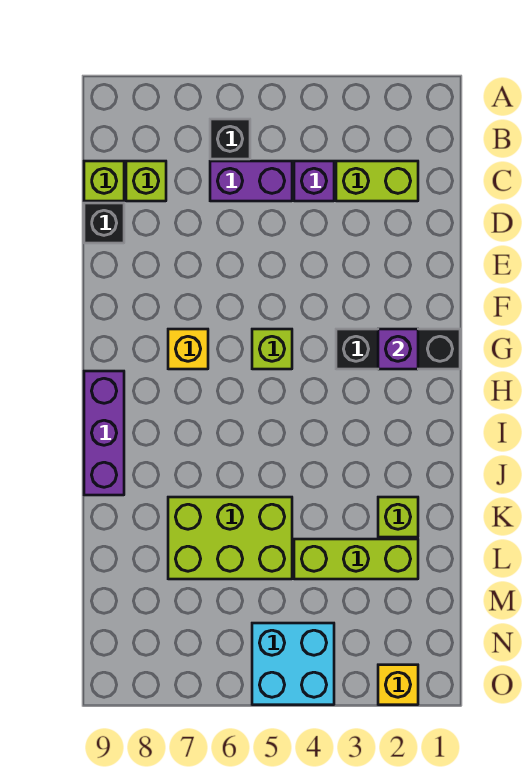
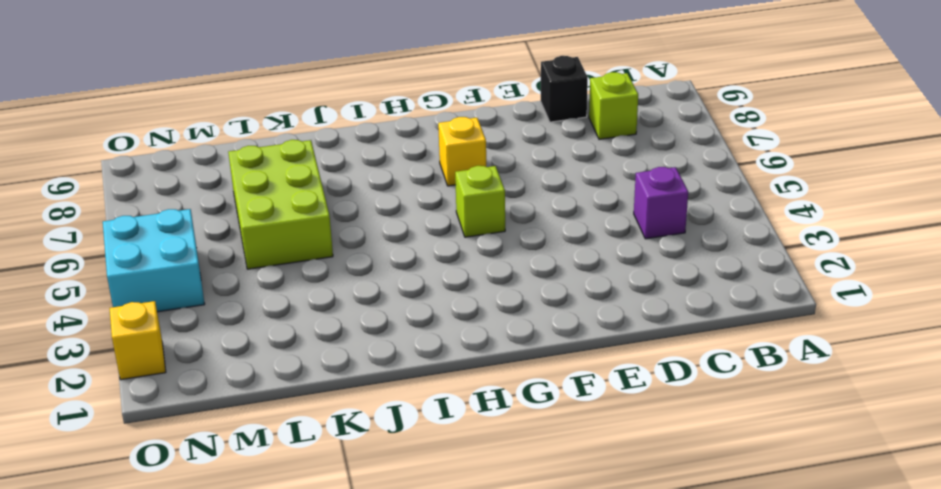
none -> black brick B6 level 1
none -> lime brick C2:C3 level 1
none -> purple brick C5:C6 level 1

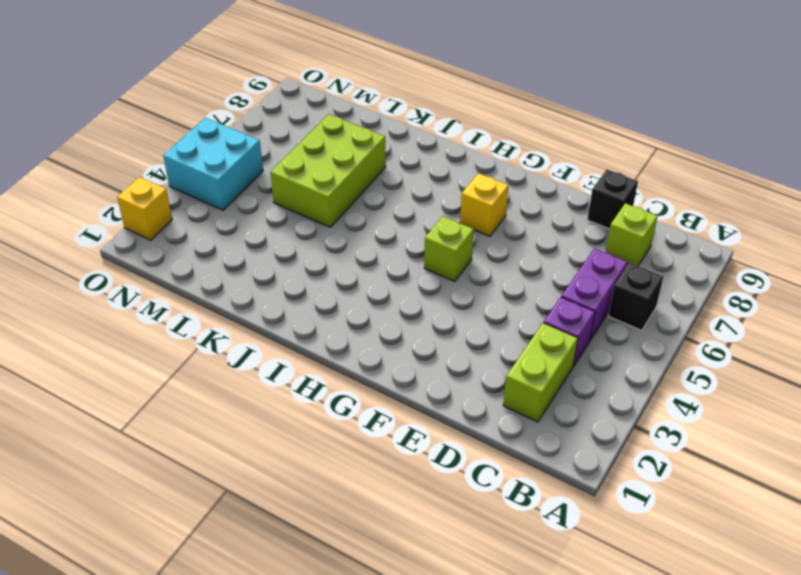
none -> lime brick C9 level 1
none -> black brick G1:G3 level 1
none -> purple brick H9:J9 level 1

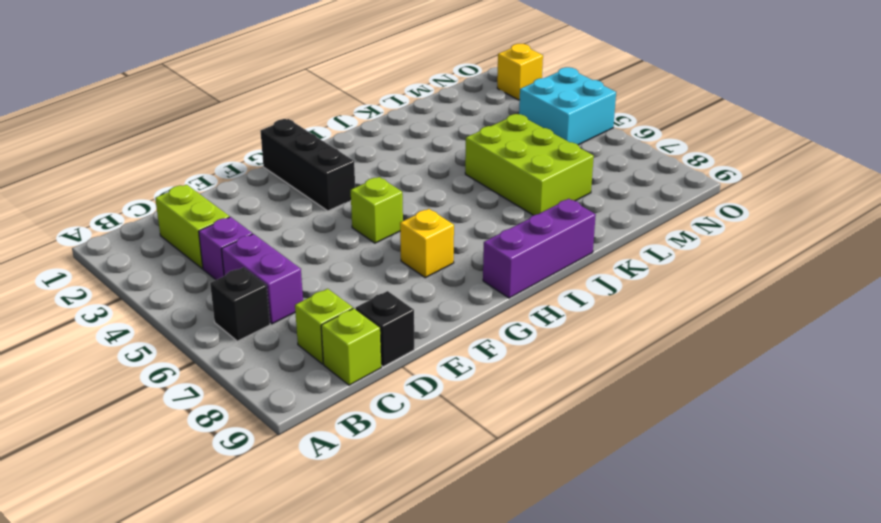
none -> lime brick K2 level 1
none -> lime brick L2:L4 level 1
none -> purple brick G2 level 2

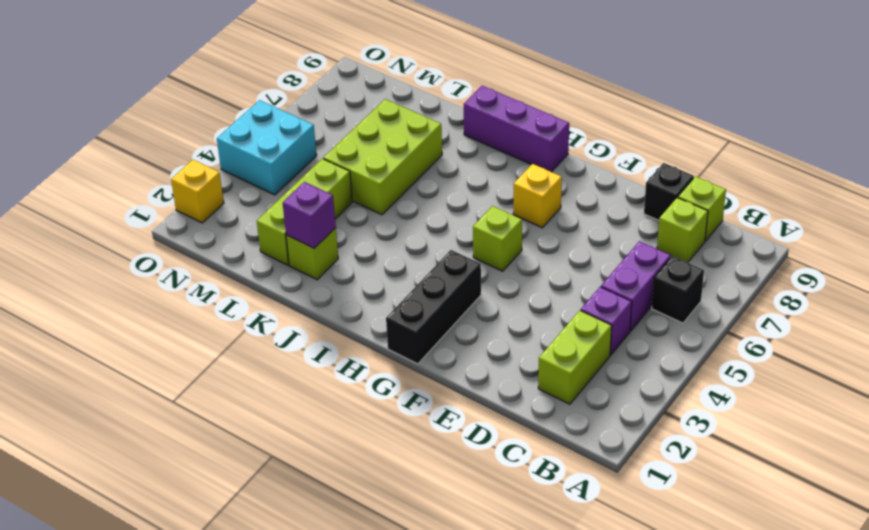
purple brick K2 level 2 -> purple brick G2 level 2

